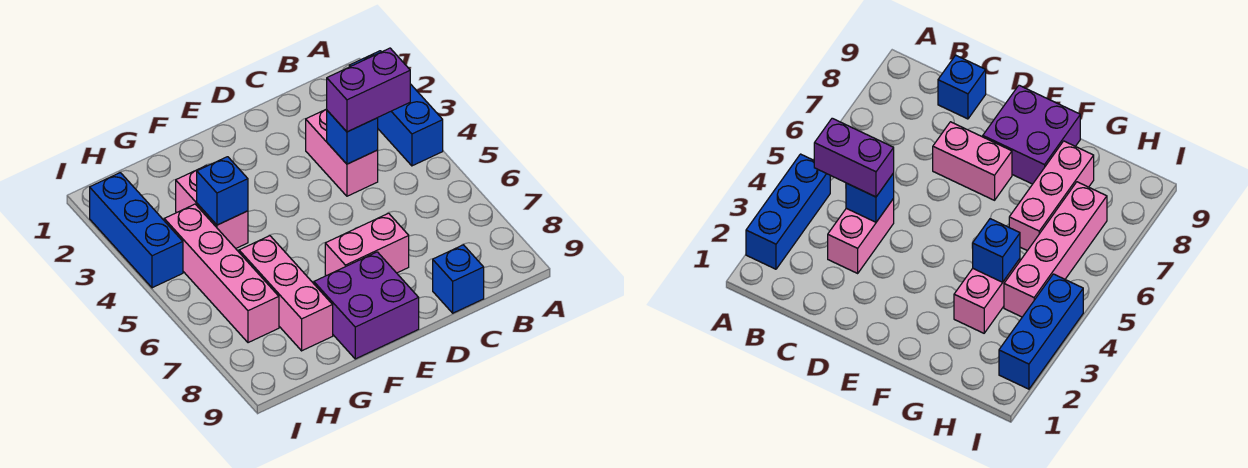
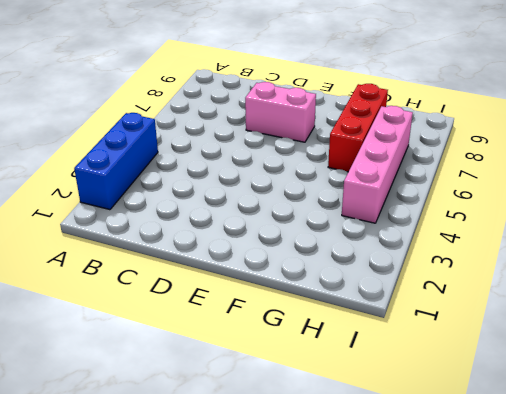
red brick G6:G8 level 1 -> pink brick G6:G8 level 1
none -> pink brick C3:C4 level 1
none -> blue brick C9 level 1
none -> purple brick E8:F9 level 1

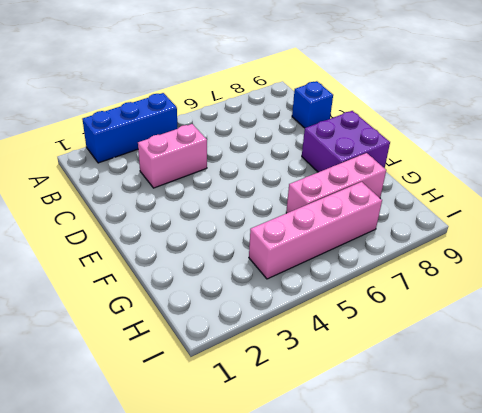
none -> pink brick D7:E7 level 1
none -> pink brick G3:G4 level 1
none -> blue brick I2:I4 level 1

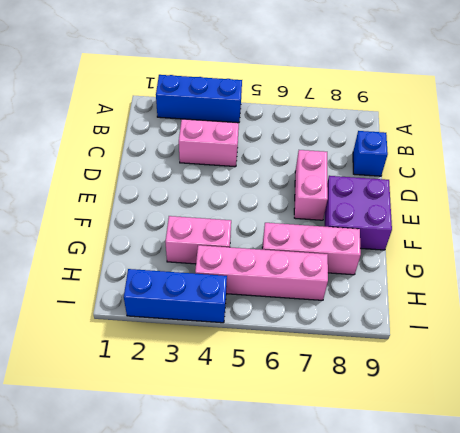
none -> blue brick C4 level 2
none -> blue brick G4 level 2
none -> purple brick B4:C4 level 3

